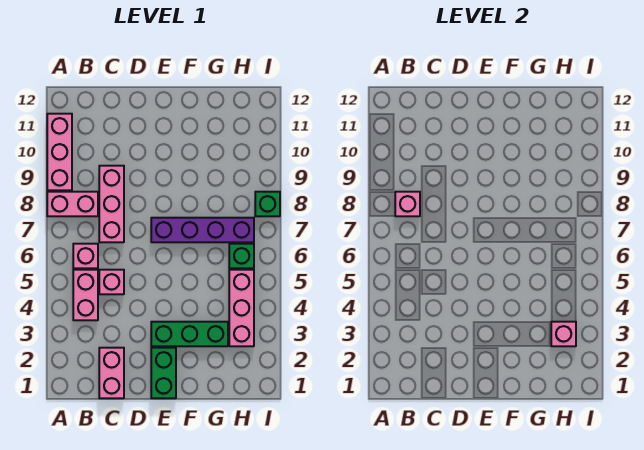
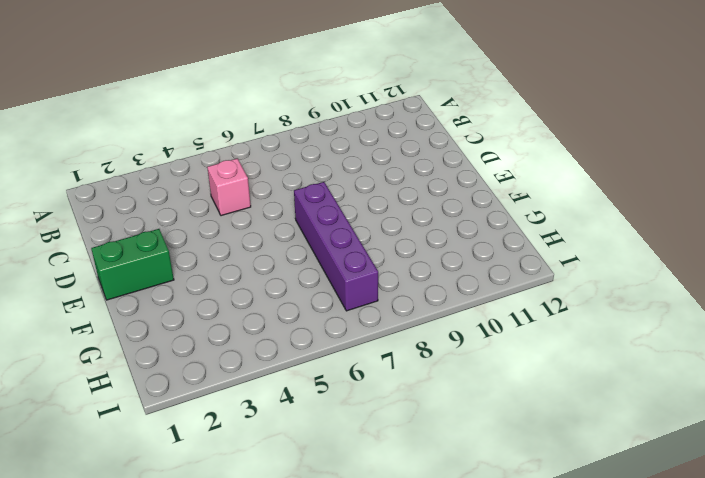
none -> pink brick A8:B8 level 1
none -> pink brick A9:A11 level 1
none -> pink brick B4:B5 level 1

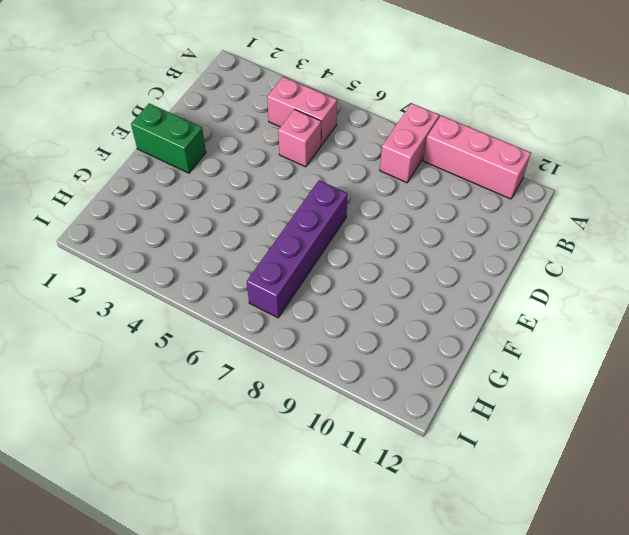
none -> pink brick B6 level 1
none -> pink brick C1:C2 level 1
none -> pink brick C7:C9 level 1

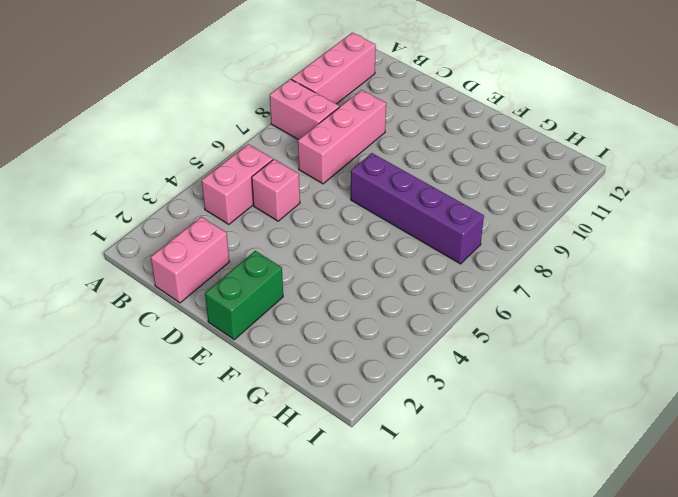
none -> pink brick B6 level 1
none -> green brick E3:G3 level 1
none -> pink brick H3:H5 level 1

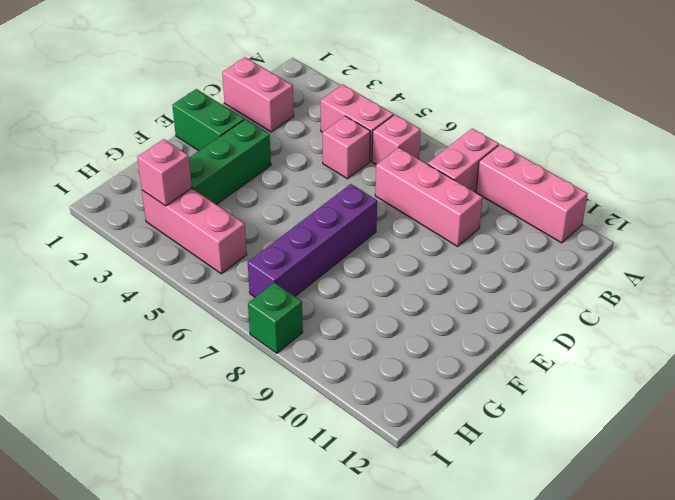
none -> green brick H6 level 1
none -> pink brick B8 level 2

